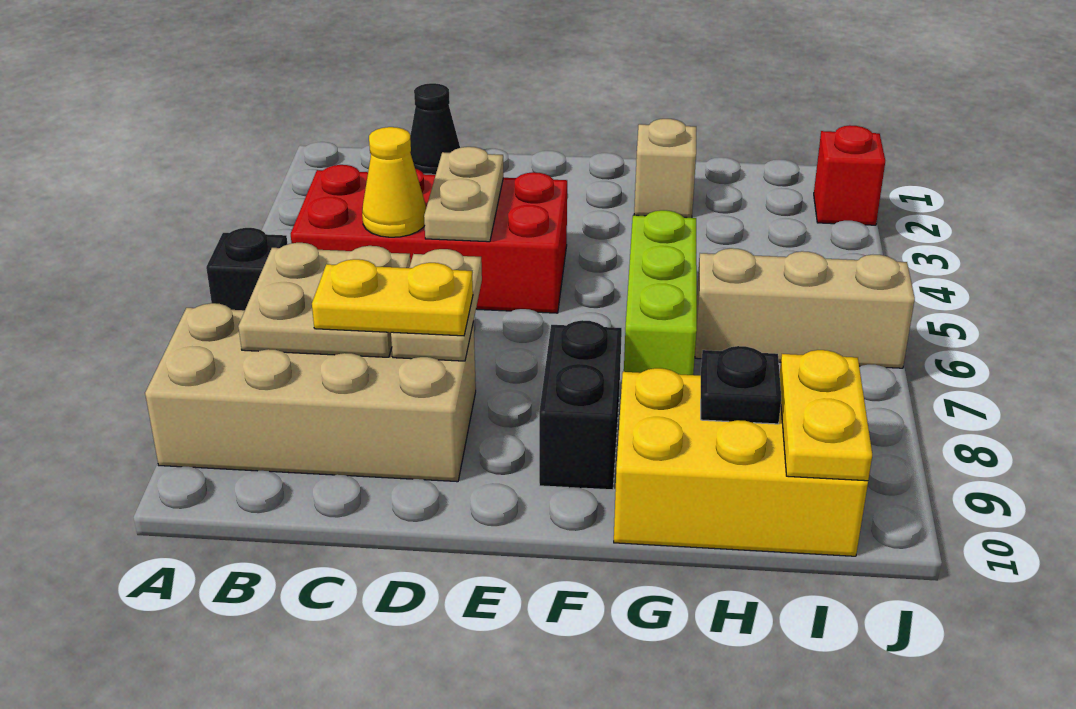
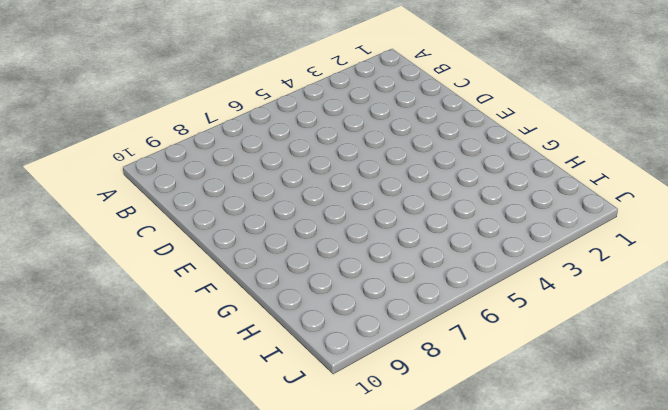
none -> black brick A6 level 1
none -> tan brick A8:D9 level 1
none -> red brick B4:E5 level 1

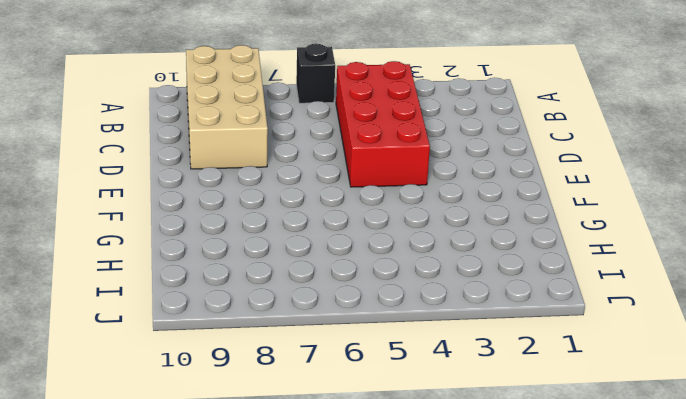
none -> black cone C1 level 1
none -> black brick F8:F9 level 1
none -> tan brick G2 level 1

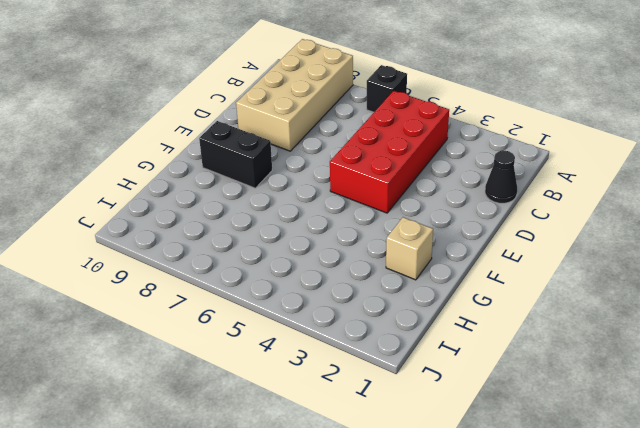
none -> lime brick G5:G7 level 1
none -> yellow brick G9:I10 level 1
none -> tan brick H6:J6 level 1

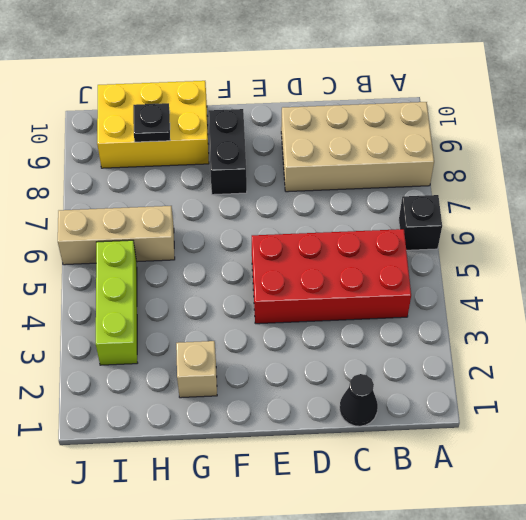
lime brick I3:I5 level 1 -> lime brick G5:G7 level 1
none -> red brick J2 level 1
none -> tan plate B7:C8 level 2
none -> yellow cone C5 level 2

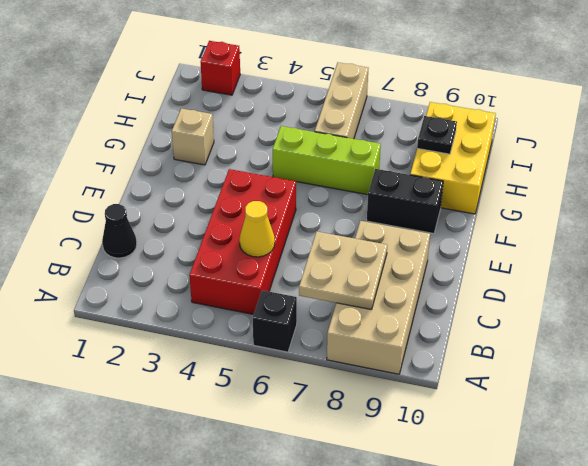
none -> tan plate D4:D5 level 2
none -> tan plate D7:D8 level 2
none -> yellow plate I9:I10 level 2

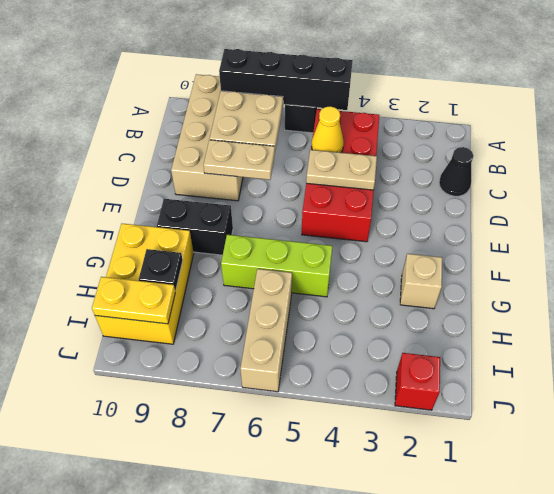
black brick A5:A8 level 2 -> none
none -> yellow plate C8:D8 level 3

